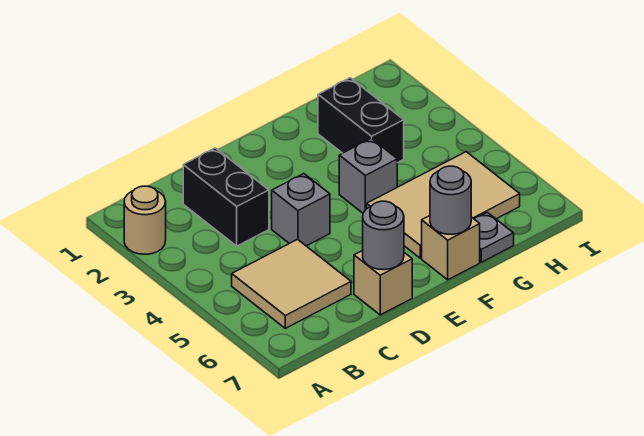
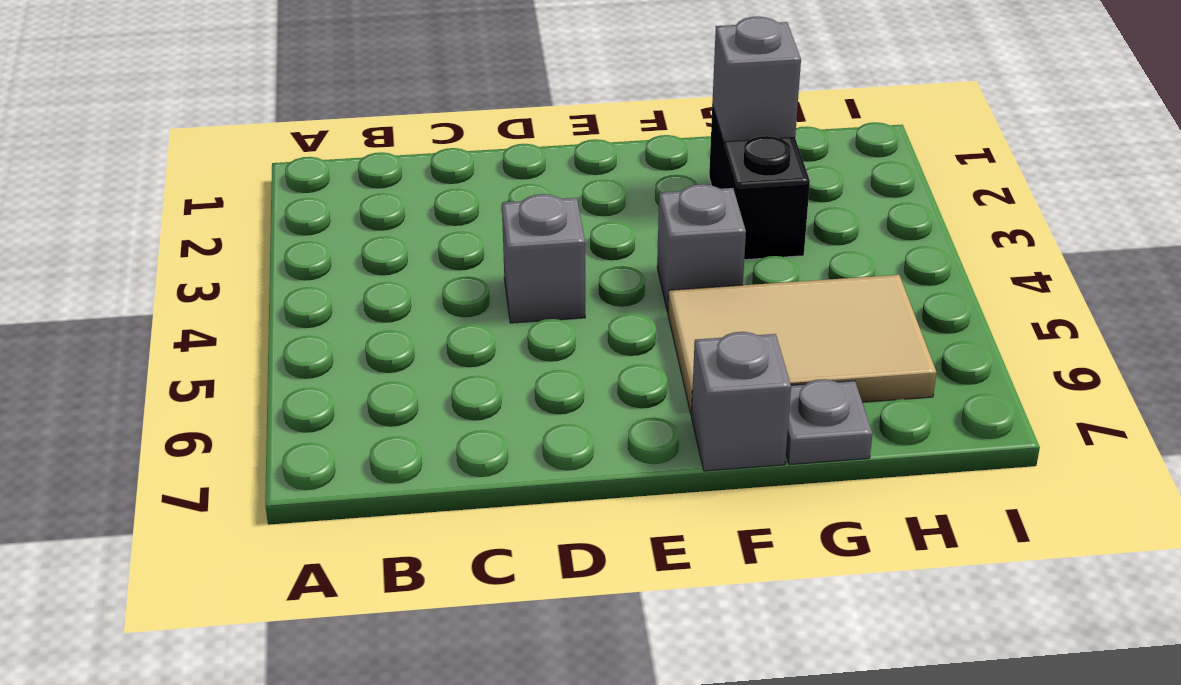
grey brick F7 level 1 -> tan brick F7 level 1
grey brick G2 level 2 -> none
none -> tan round brick A2 level 1
none -> tan tile B5:C6 level 1
none -> black brick C2:C3 level 1

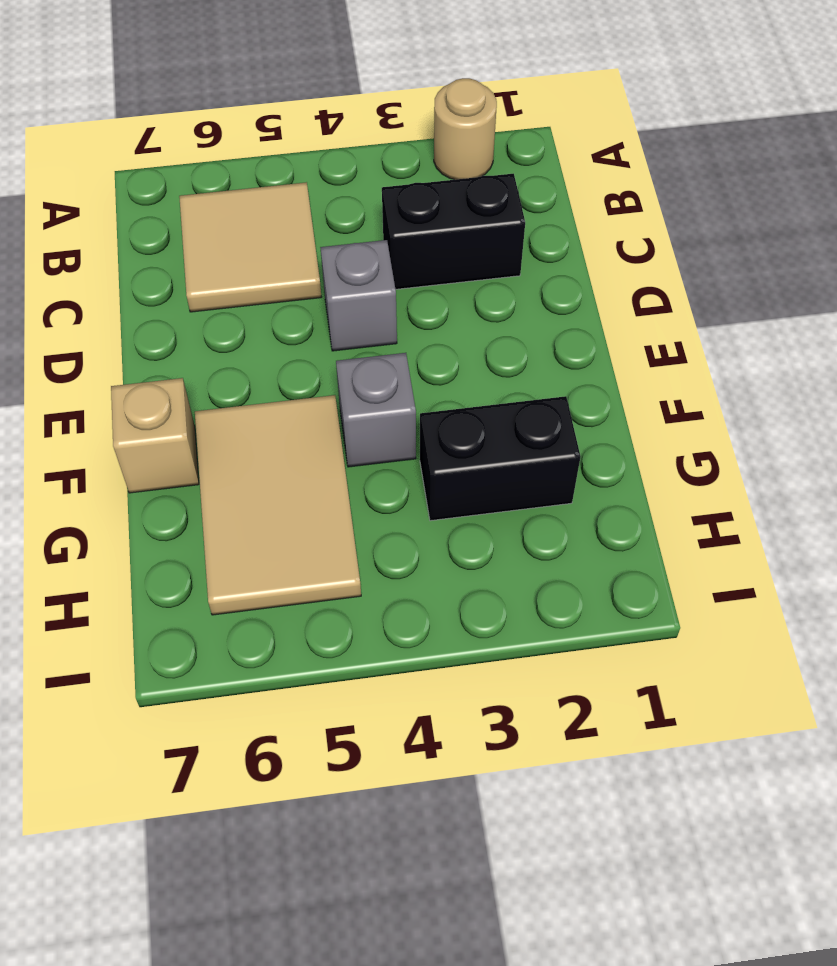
none -> tan brick D7 level 1
none -> grey plate G7 level 1
none -> grey round brick D7 level 2

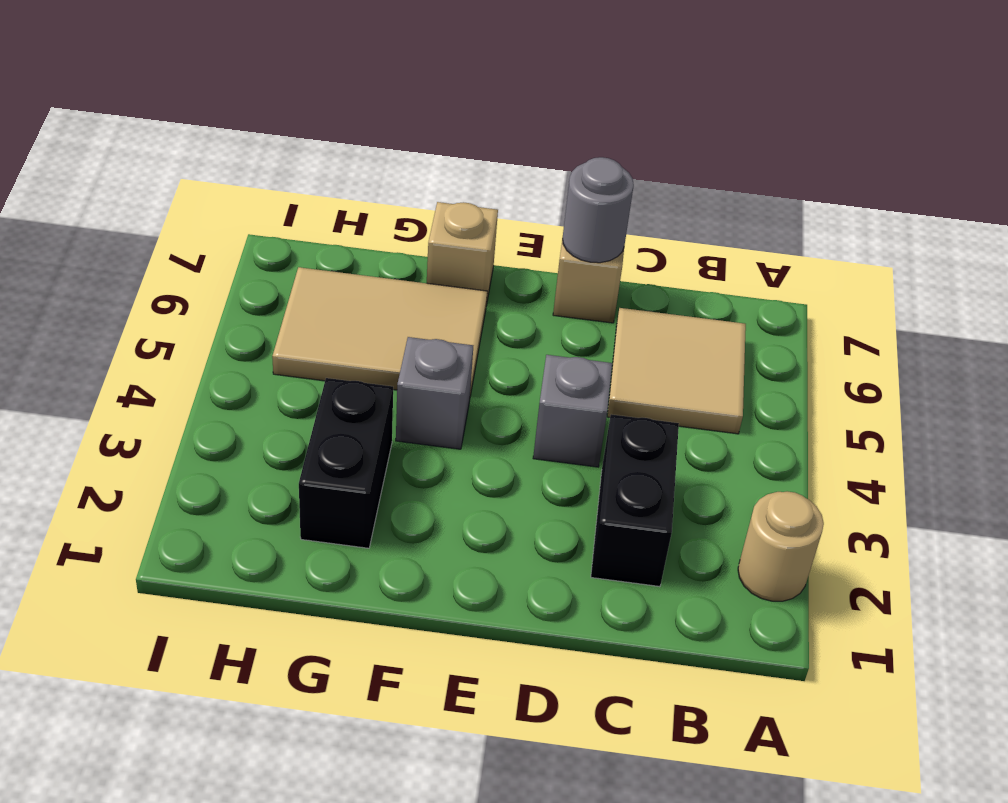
none -> grey plate G7 level 1
none -> grey round brick F7 level 2

